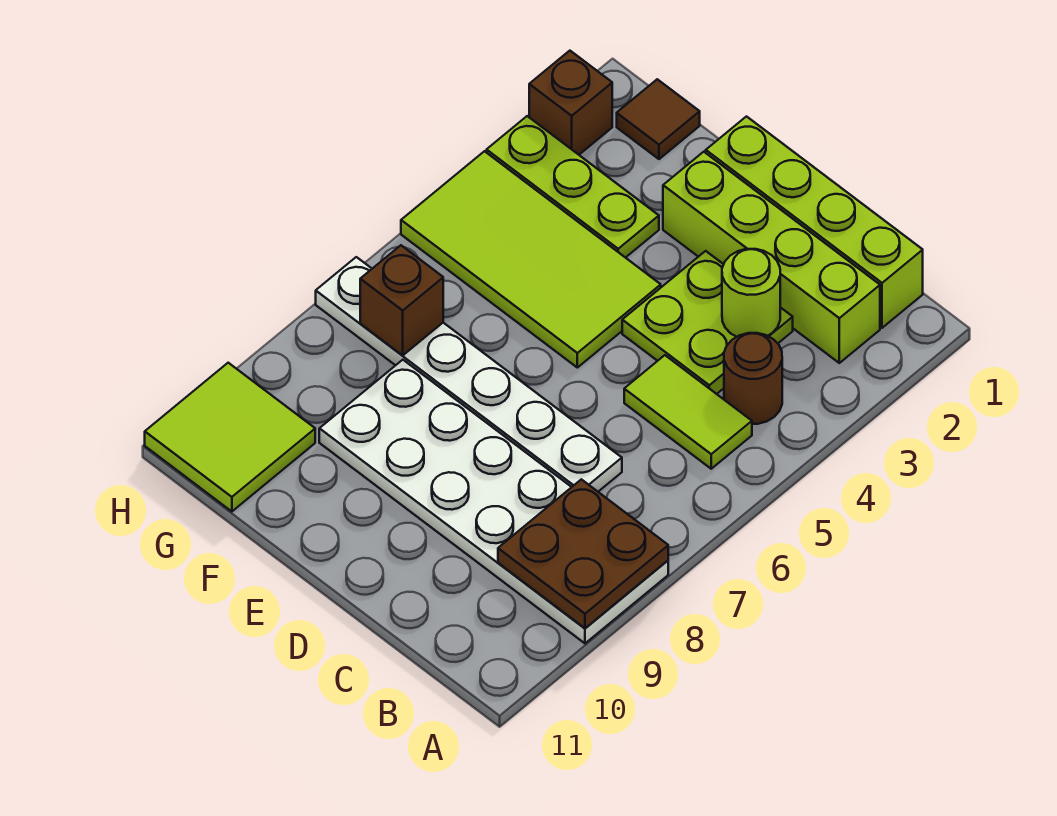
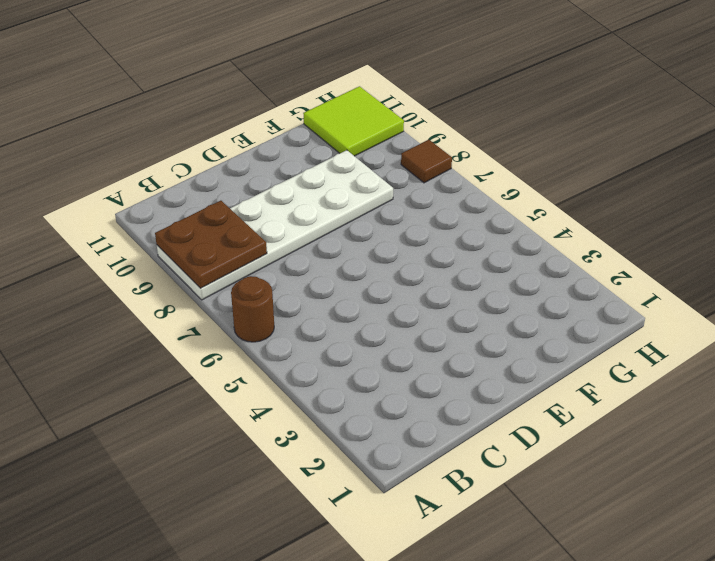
brown round brick A6 level 1 -> brown round brick B4 level 1
brown tile H8 level 1 -> brown tile G1 level 1
none -> lime brick B1:E1 level 1
none -> lime brick B2:E2 level 1
none -> lime tile B5:C5 level 1

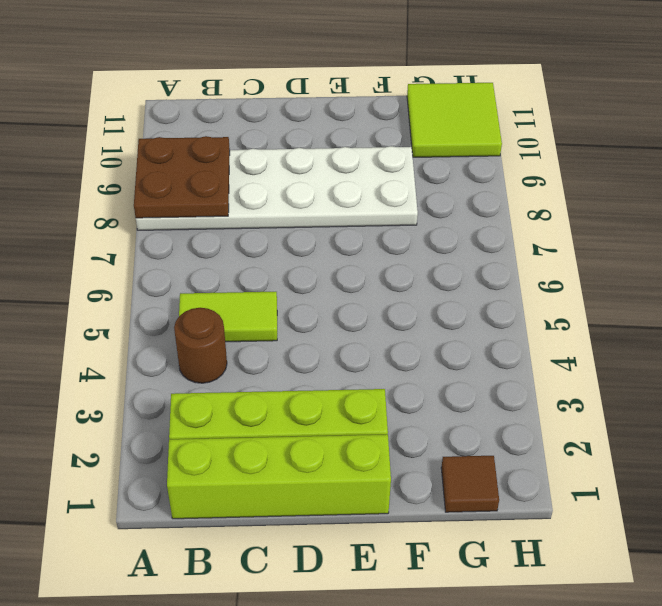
none -> lime plate C3:D4 level 1
none -> white plate C7:H7 level 1
none -> lime tile E4:H5 level 1

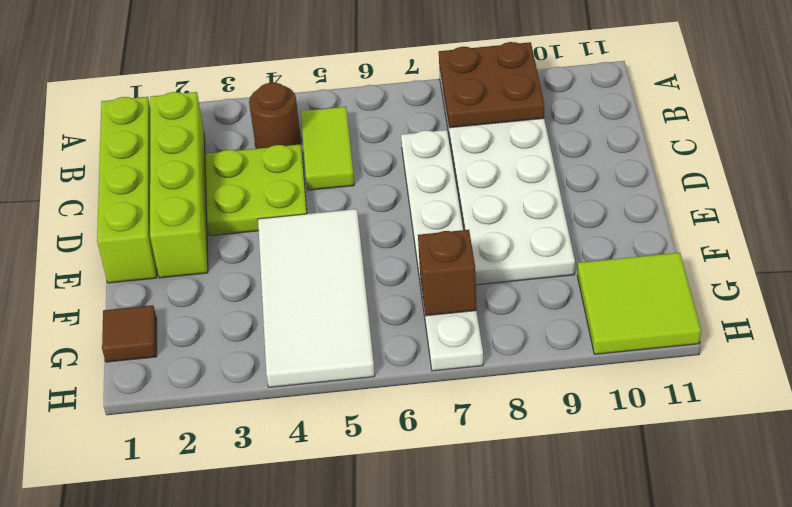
white tile E4:H5 level 1 -> lime tile E4:H5 level 1
none -> lime plate F3:H3 level 1
none -> brown brick H2 level 1
none -> lime round brick C3 level 2

